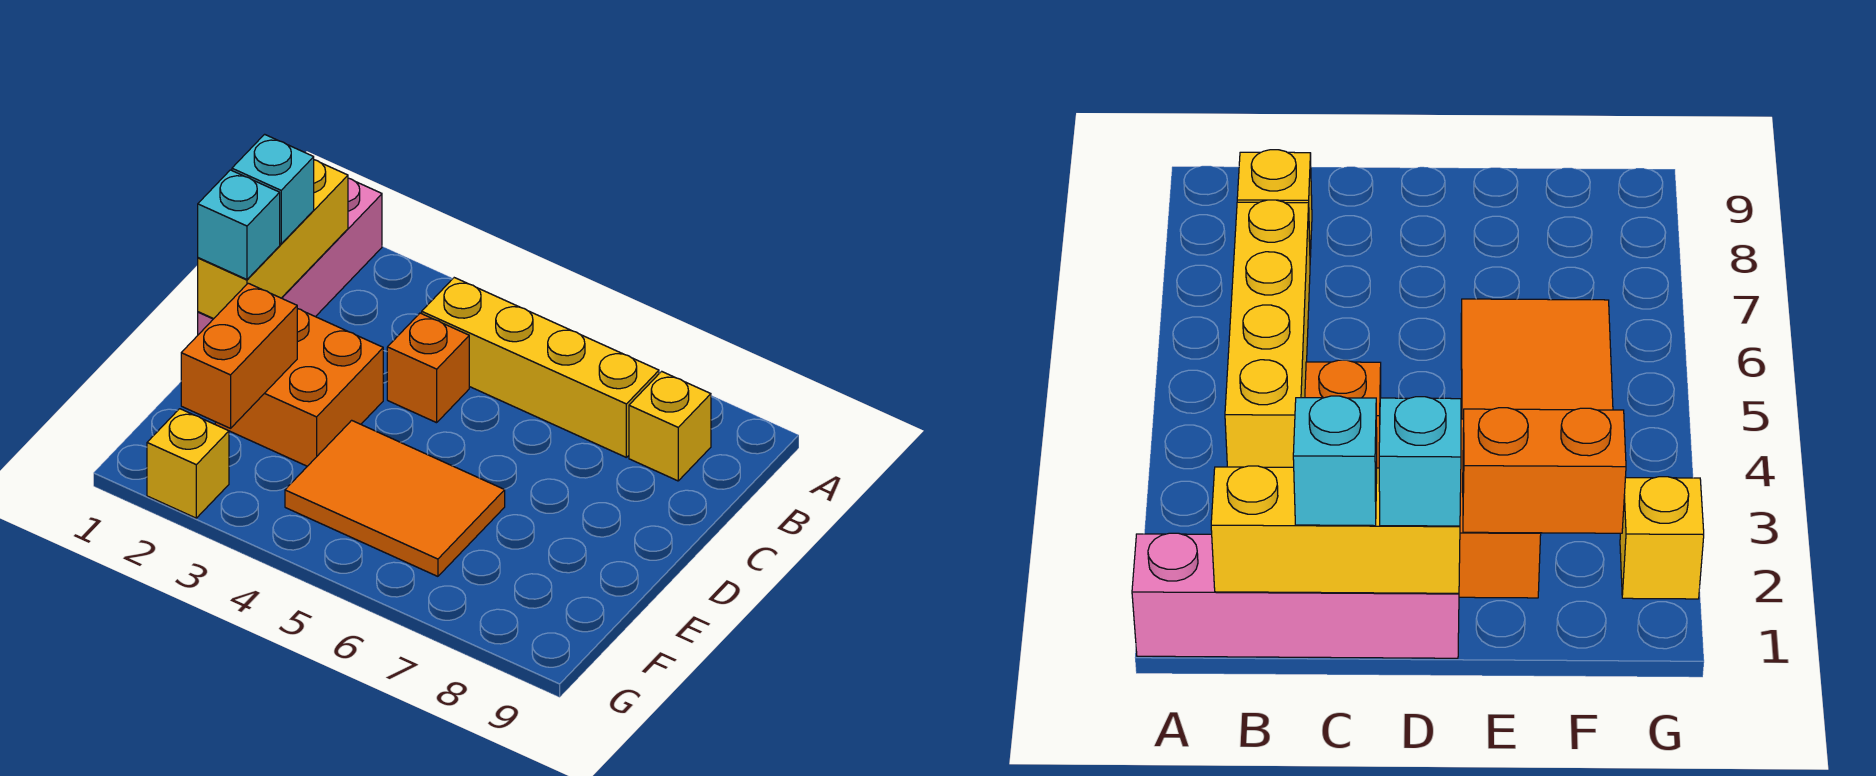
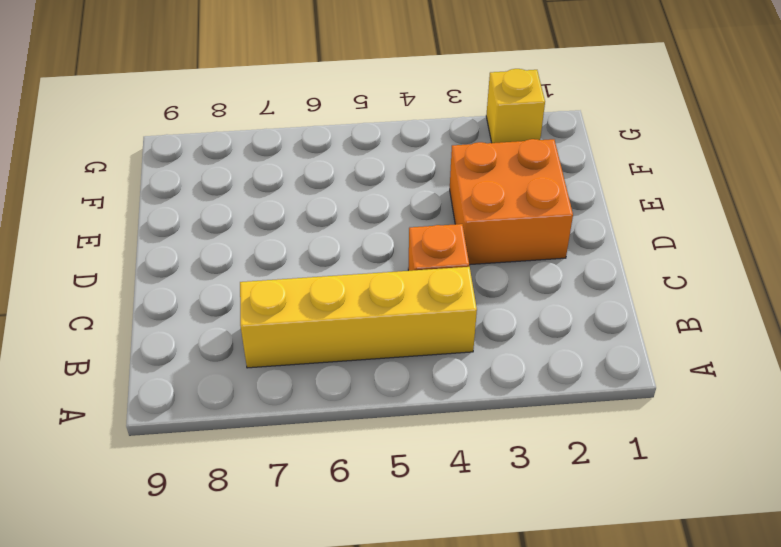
none -> pink brick A1:D1 level 1
none -> yellow brick B8 level 1

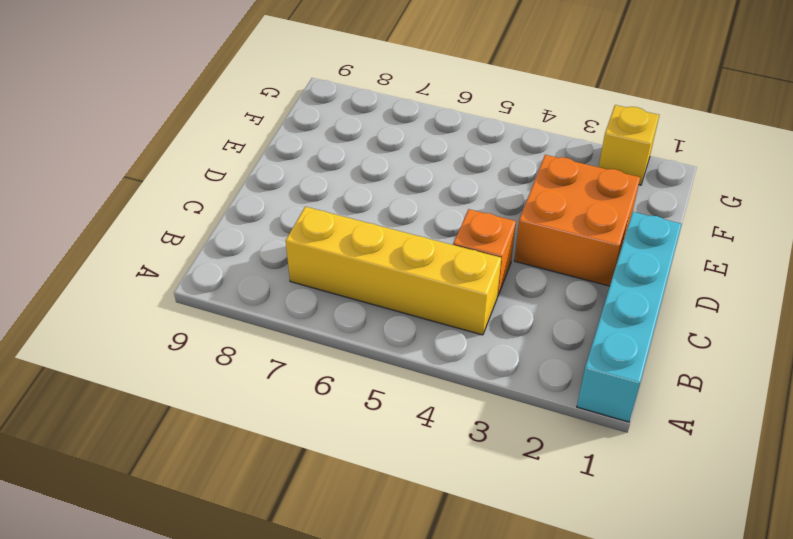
cyan brick A1:D1 level 1 -> pink brick A1:D1 level 1
none -> yellow brick B8 level 1
none -> orange tile E4:F6 level 1

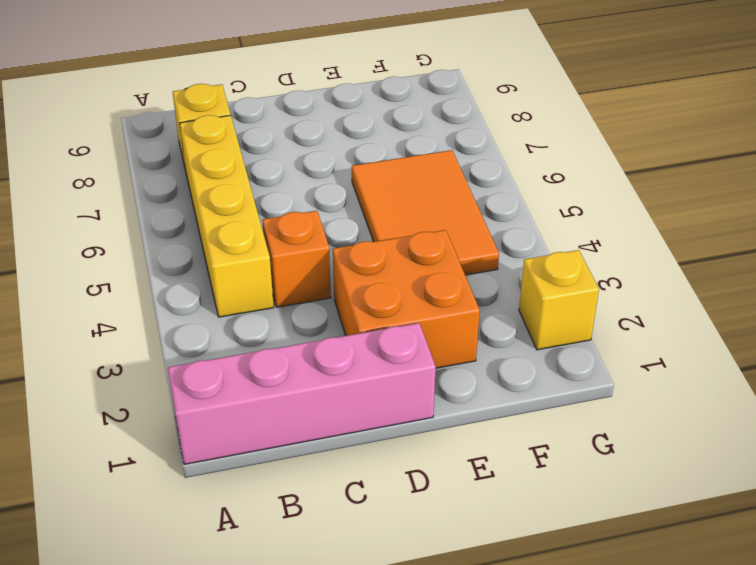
none -> yellow brick B1:D1 level 2
none -> orange brick E2:F2 level 2

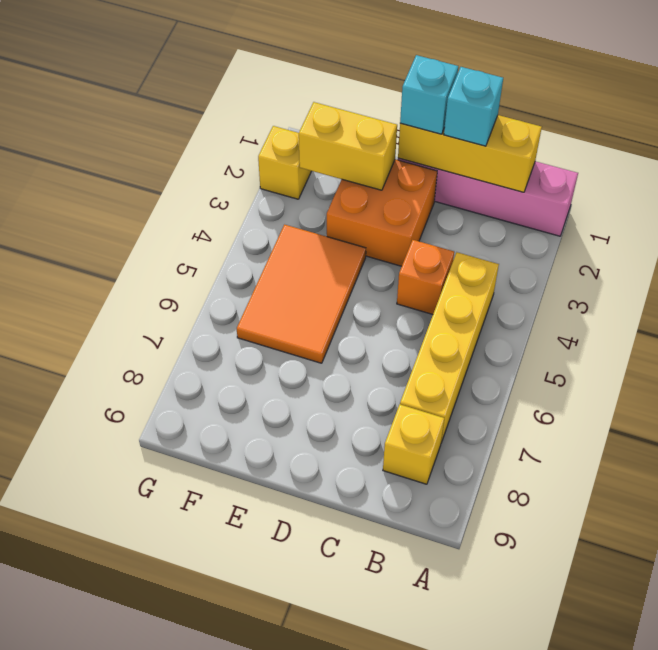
yellow brick E2:F2 level 2 -> orange brick E2:F2 level 2

